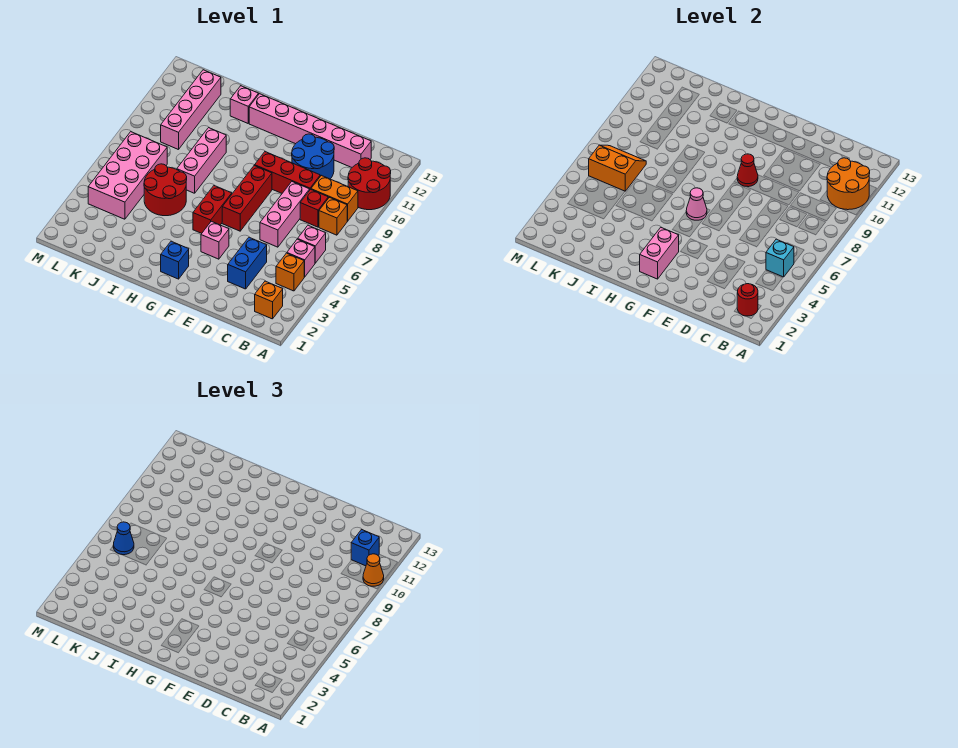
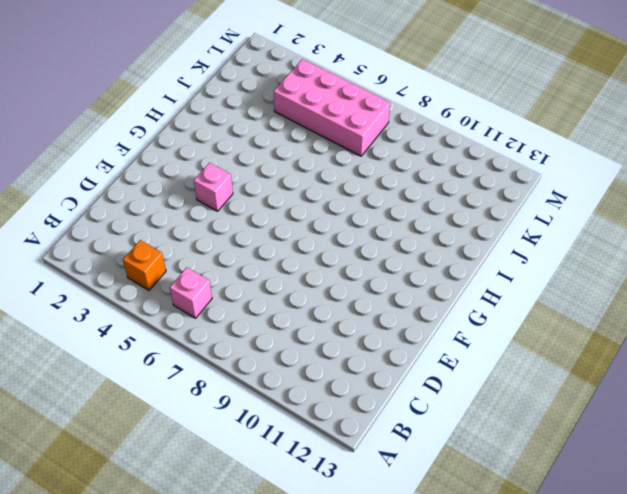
none -> red round brick A10:B11 level 1
none -> orange brick B2 level 1
none -> pink brick B5 level 1
none -> orange brick B8 level 1

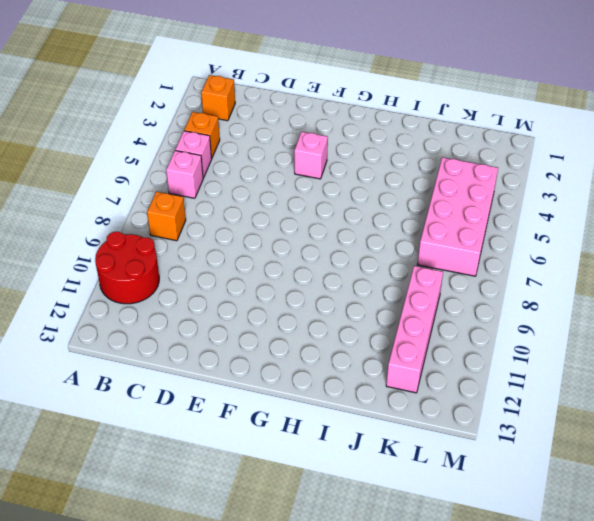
none -> orange brick B9:C9 level 1
none -> red brick C8 level 1
none -> pink brick C12:H12 level 1
none -> blue brick D3:D4 level 1

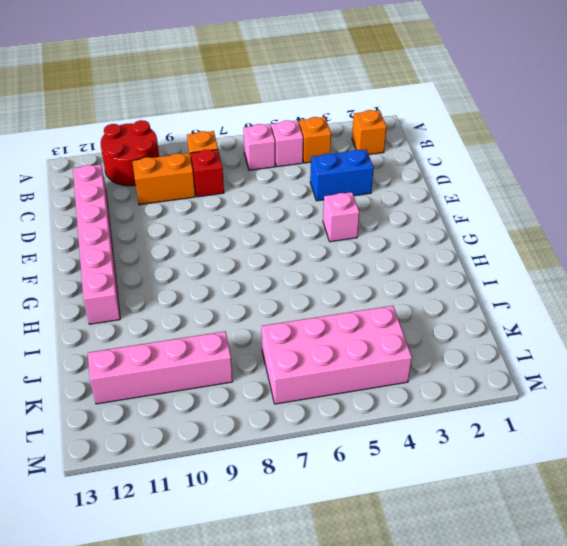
orange brick C9:C10 level 1 -> orange brick B9:C9 level 1
none -> pink brick D6:D8 level 1
none -> red brick D9:F9 level 1
none -> blue round brick D10:E11 level 1
none -> red brick F6:F8 level 1

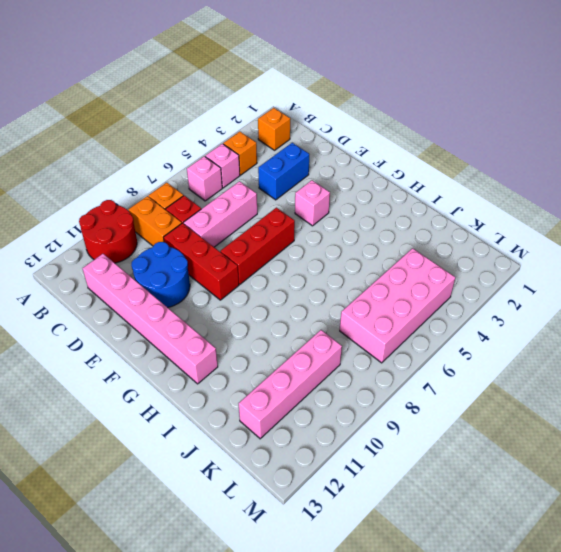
none -> blue brick G2 level 1
none -> red brick G5:G6 level 1
none -> red round brick I5:J6 level 1
none -> pink brick I7:I9 level 1

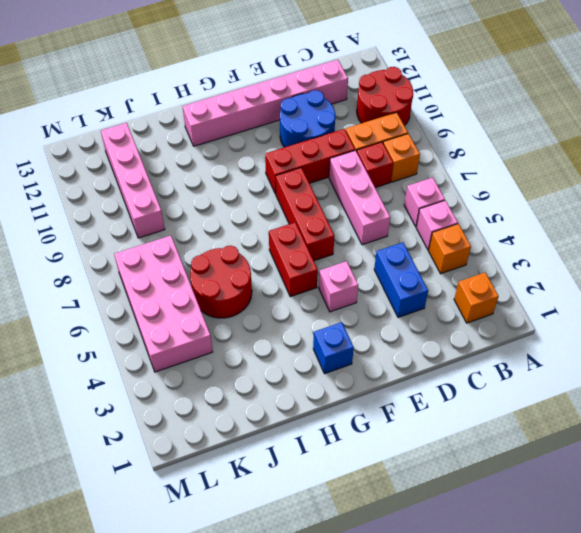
none -> pink brick I7:I9 level 1
none -> pink brick I12 level 1
none -> orange round brick A10:B11 level 2
none -> red round brick B2 level 2

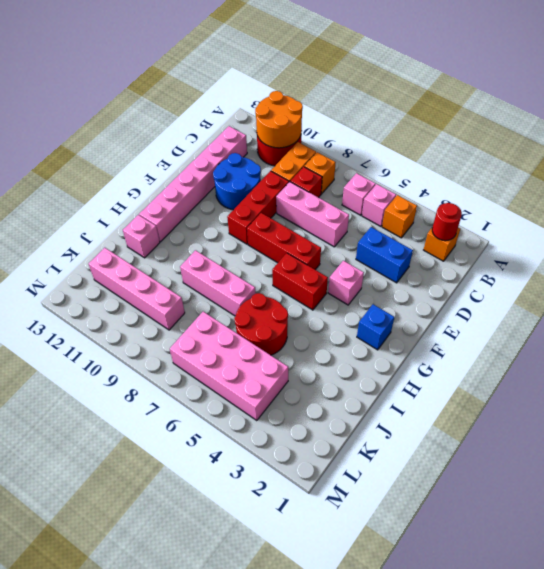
none -> cyan brick B5 level 2
none -> red cone F9 level 2
none -> pink brick G2:G3 level 2
none -> pink cone G6 level 2

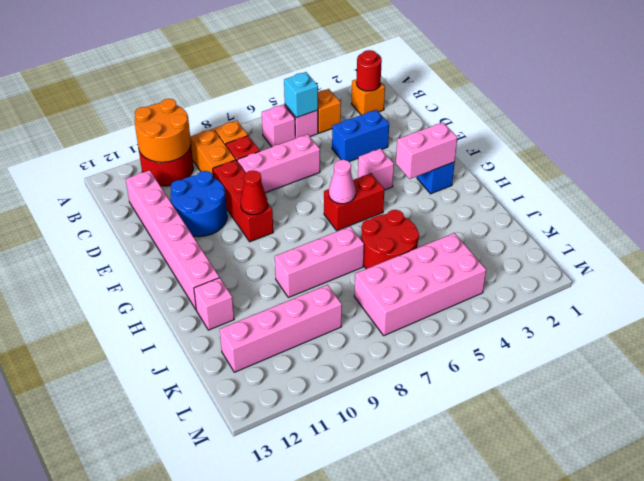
none -> red brick F6:F8 level 1
none -> orange slope K6:L7 level 2 top 6
none -> orange cone A10 level 3
none -> blue brick B11 level 3

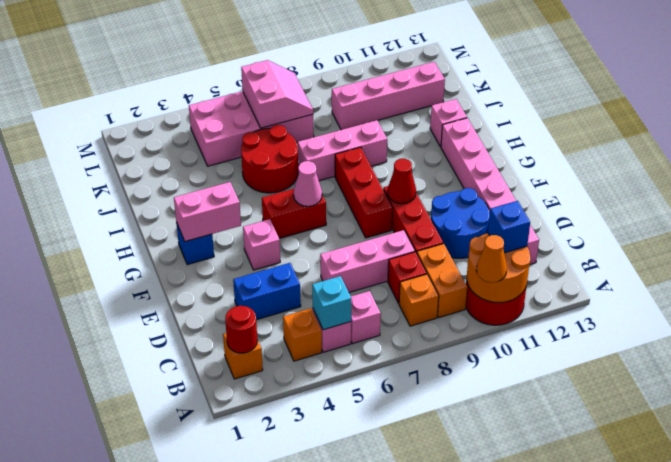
red brick F8:H8 level 1 -> red brick F6:F8 level 1
pink slope K6:L7 level 2 top 6 -> orange slope K6:L7 level 2 top 6
none -> blue cone L6 level 3

